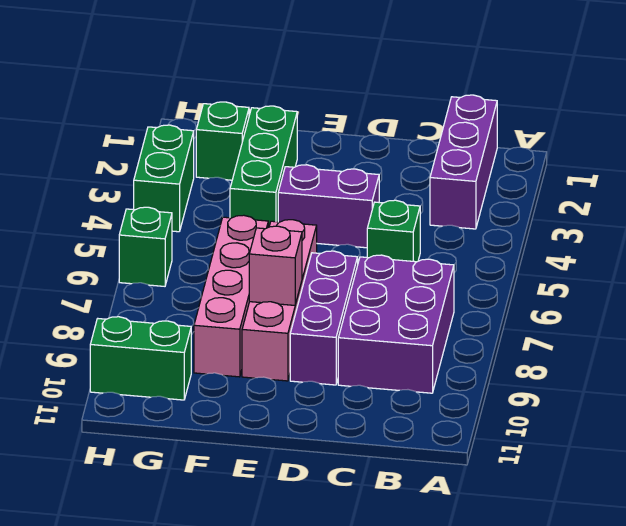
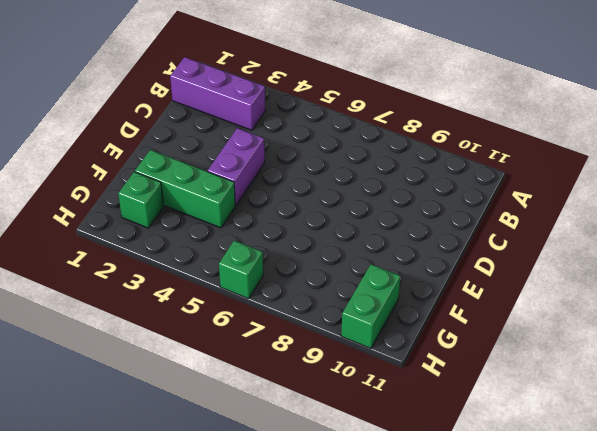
none -> purple brick B7:C9 level 1
none -> green brick C5 level 1
none -> purple brick D7:D9 level 1

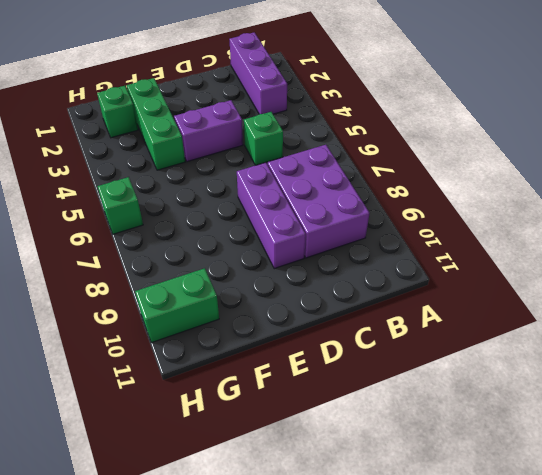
none -> pink brick E6:E9 level 1
none -> pink brick F6:F9 level 1
none -> green brick H3:H4 level 1

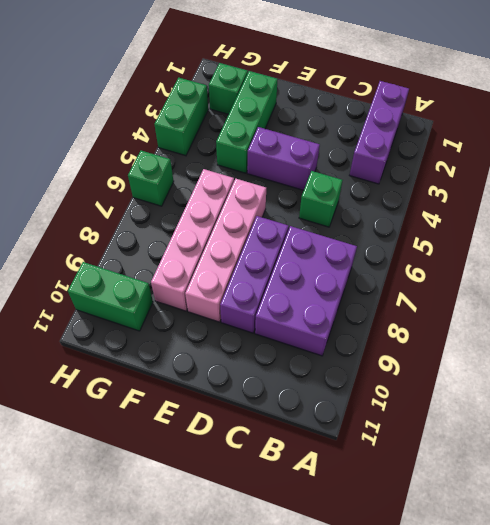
none -> pink brick E8 level 2

